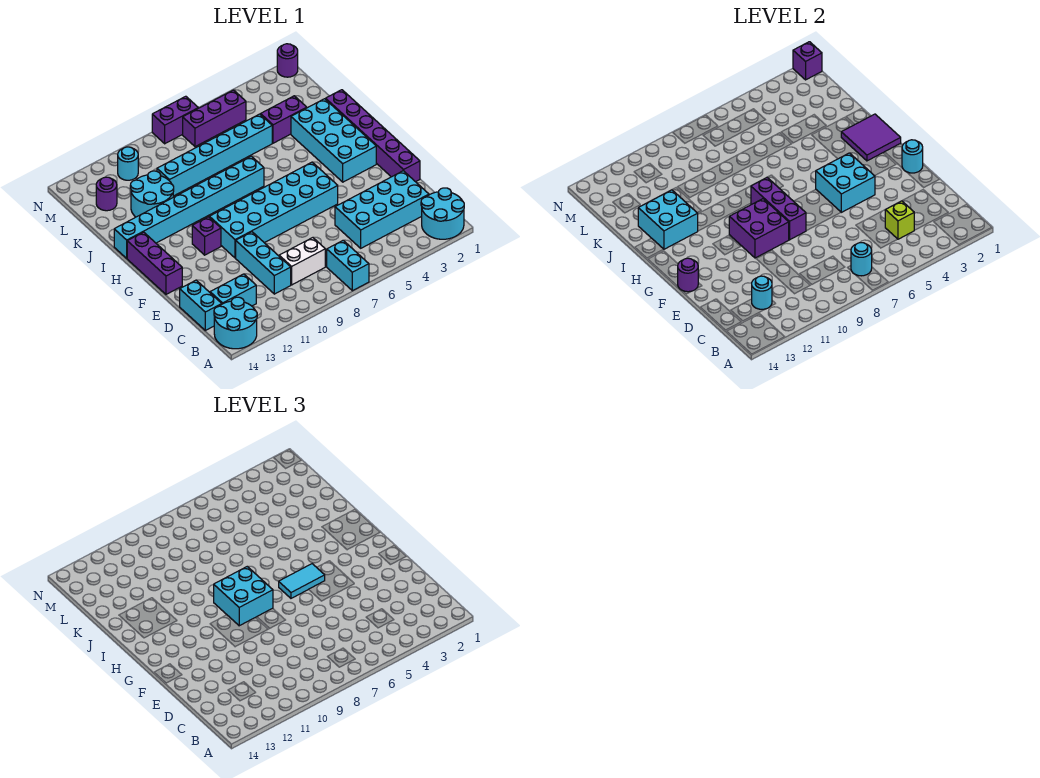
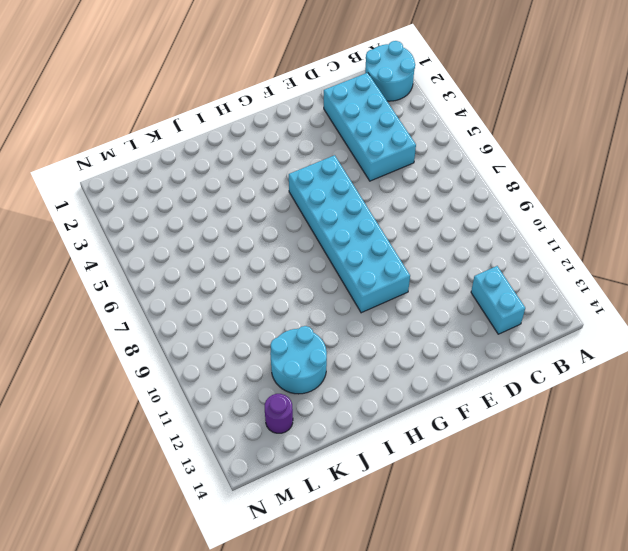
none -> cyan brick A7:B7 level 1
none -> cyan round brick A13:B14 level 1
none -> white brick C8:C9 level 1
none -> cyan brick C10:E10 level 1

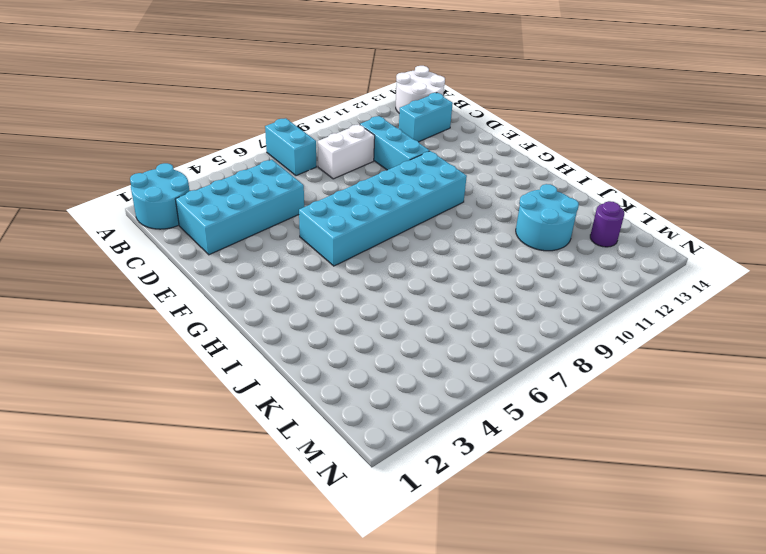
white round brick A13:B14 level 1 -> cyan round brick A13:B14 level 1
none -> cyan brick C14:D14 level 1
none -> purple brick E1:J1 level 1
none -> purple brick F14:H14 level 1
none -> cyan brick G2:J3 level 1

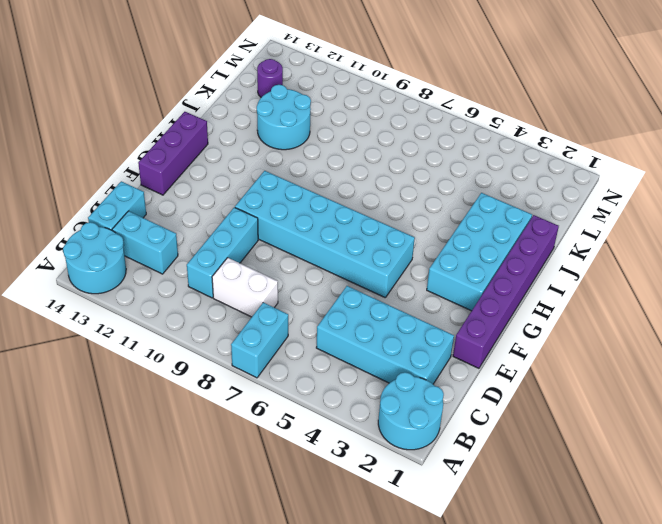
none -> purple brick G11 level 1
none -> cyan brick I7:I14 level 1
none -> purple brick K3:K4 level 1
none -> cyan brick K5:K10 level 1

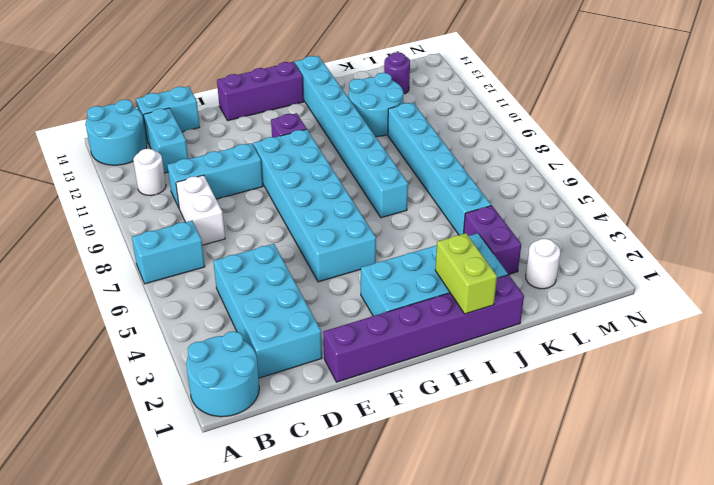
white round brick B11 level 1 -> none
lime brick I1:I2 level 2 -> purple tile H1:I2 level 2
white round brick L2 level 1 -> none
none -> purple brick M5:M7 level 1
none -> cyan round brick M11 level 1
none -> purple round brick N1 level 1
none -> purple brick N7:N8 level 1

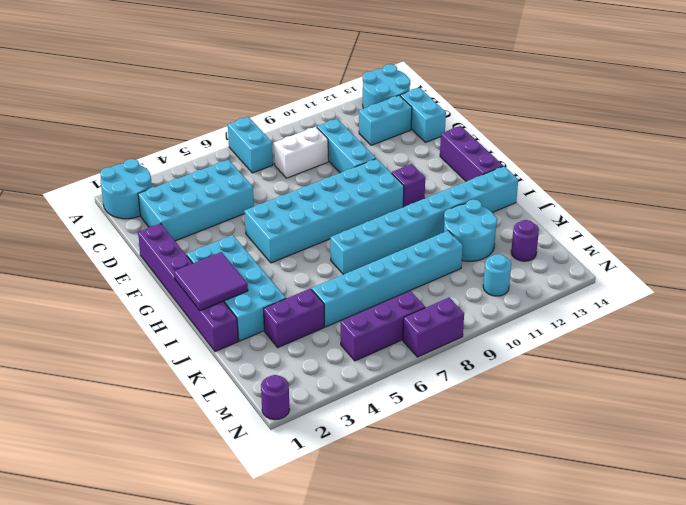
none -> cyan round brick B7 level 2
none -> lime brick C4 level 2
none -> cyan round brick C12 level 2
none -> cyan round brick F1 level 2

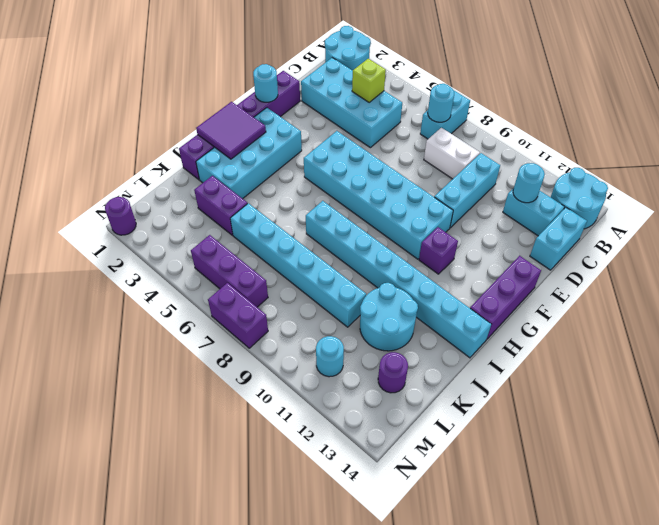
none -> cyan brick F4:G5 level 2
none -> purple brick F8:H8 level 2
none -> purple brick F9:G10 level 2
none -> purple round brick F14 level 2

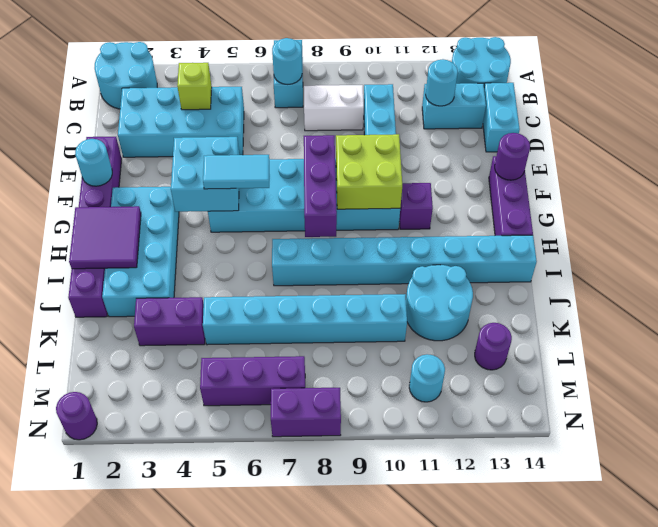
lime brick F9:G10 level 2 -> purple brick F9:G10 level 2
none -> cyan brick I12:J13 level 2
none -> purple brick N1 level 2
none -> cyan brick G8:H9 level 3

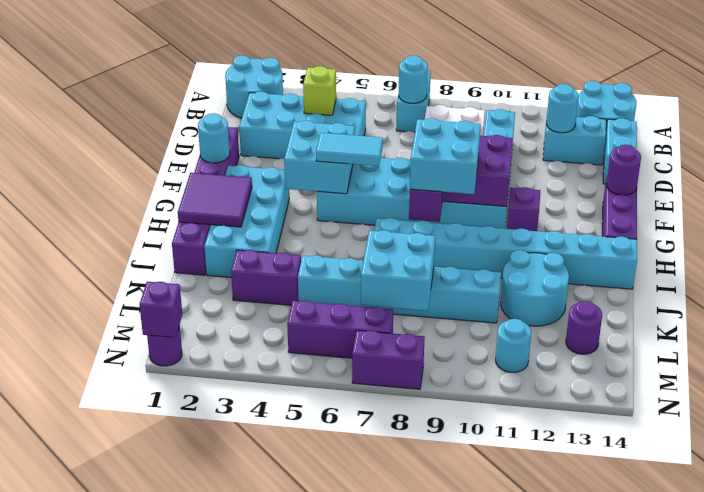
cyan brick K7:L8 level 2 -> cyan brick I12:J13 level 2

